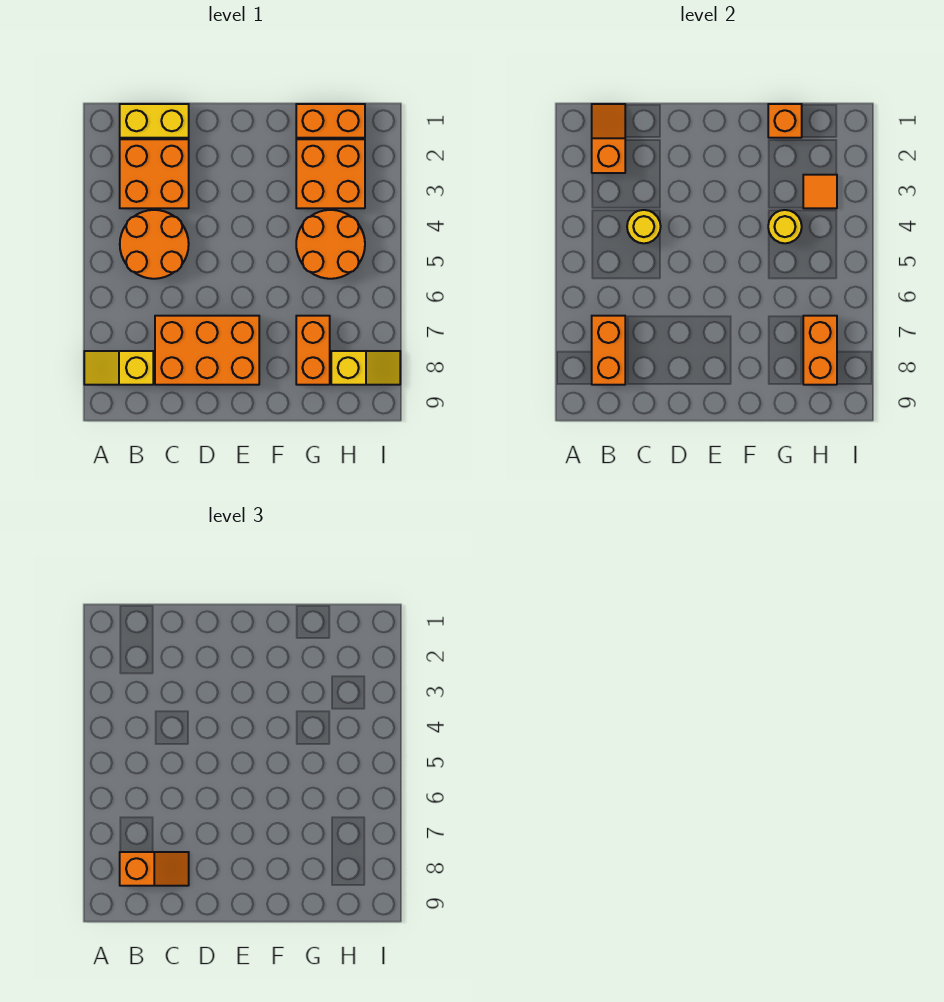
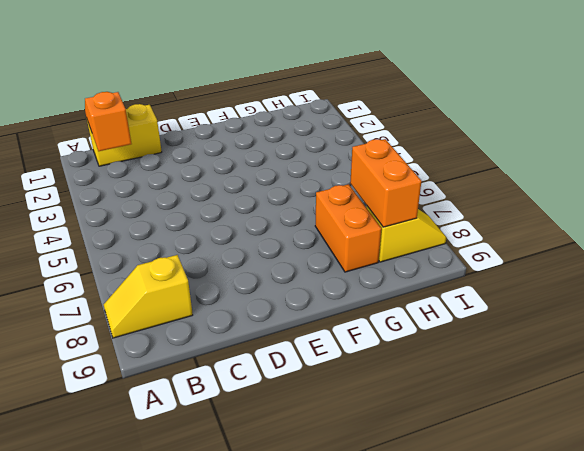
none -> orange brick B2:C3 level 1
none -> orange round brick B4:C5 level 1
none -> orange brick C7:E8 level 1

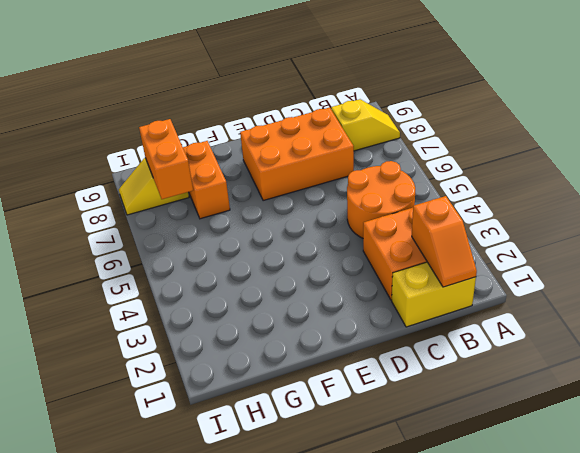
none -> orange brick G1:H1 level 1
none -> orange brick G2:H3 level 1
none -> orange round brick G4:H5 level 1

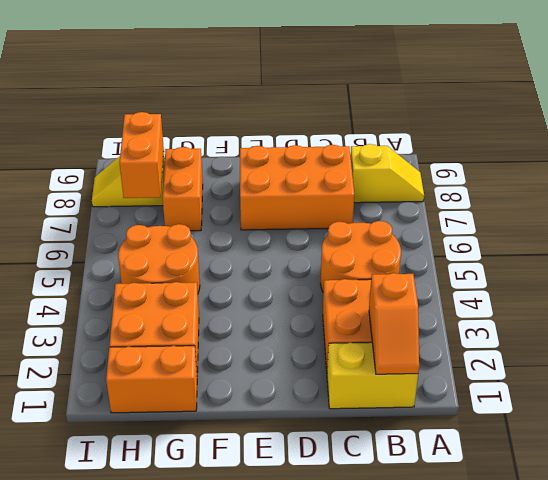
none -> orange brick B7:B8 level 2
none -> yellow round brick C4 level 2
none -> orange brick G1 level 2

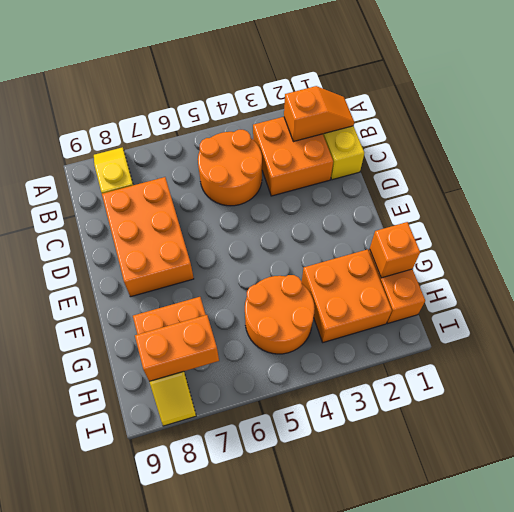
none -> orange brick B7:B8 level 2
none -> yellow round brick C4 level 2
none -> yellow round brick G4 level 2

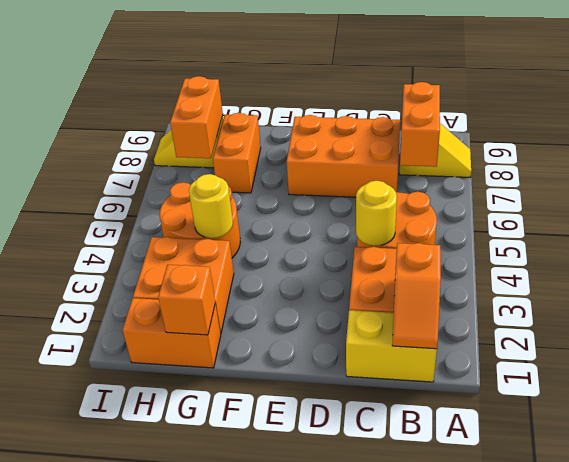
none -> orange tile H3 level 2
none -> orange slope B8:C8 level 3 top B

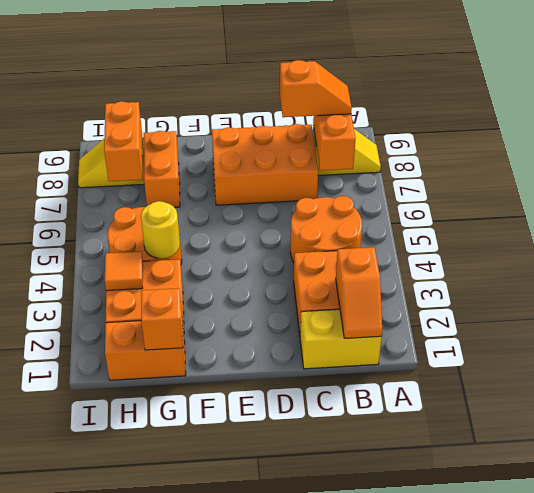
orange slope B8:C8 level 3 top C -> orange slope B8:C8 level 3 top B
none -> yellow round brick C4 level 2

